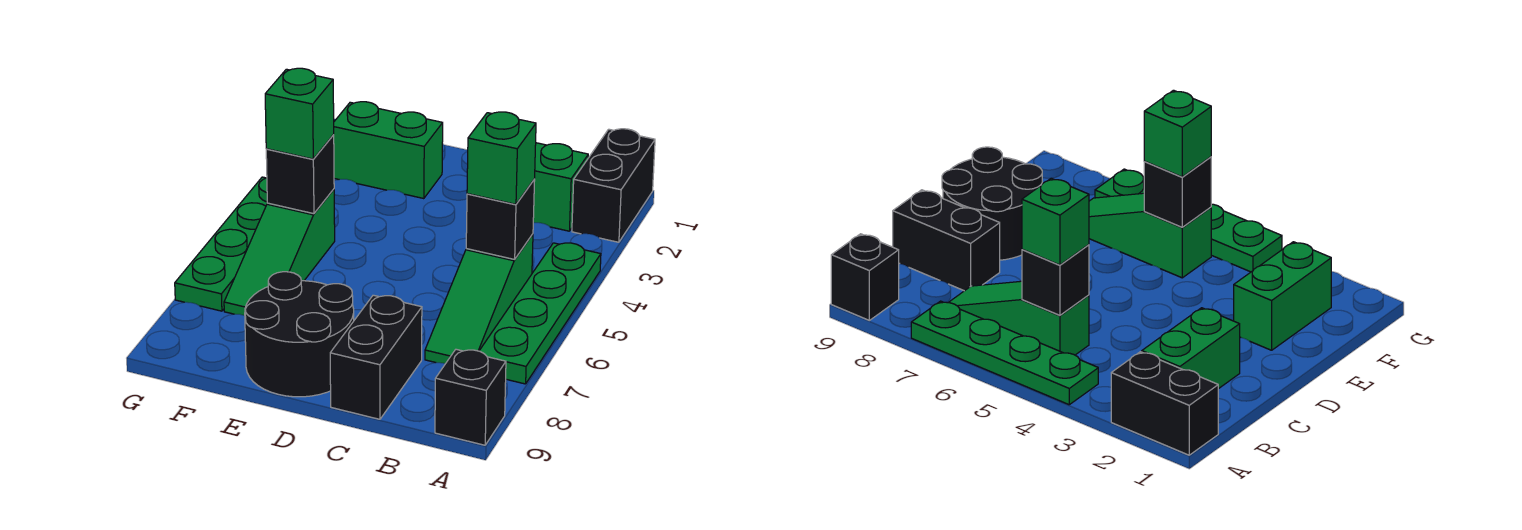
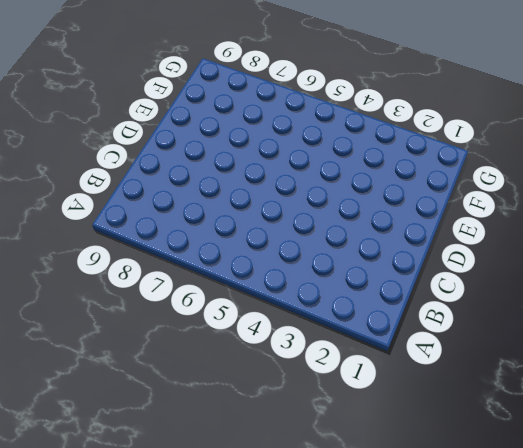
none -> black brick A1:A2 level 1
none -> green plate A4:A7 level 1
none -> black brick A9 level 1

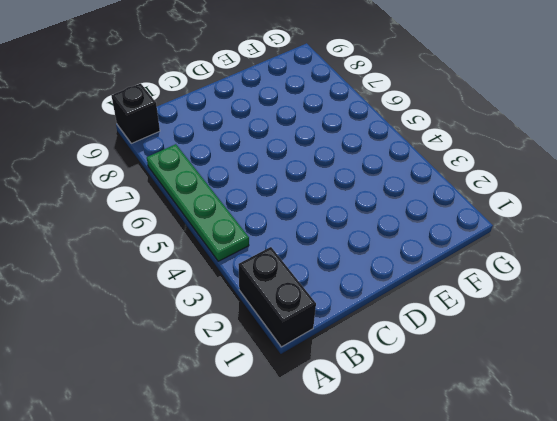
none -> green brick B2:C2 level 1
none -> green slope B5:B7 level 1 top 5
none -> black brick C8:C9 level 1

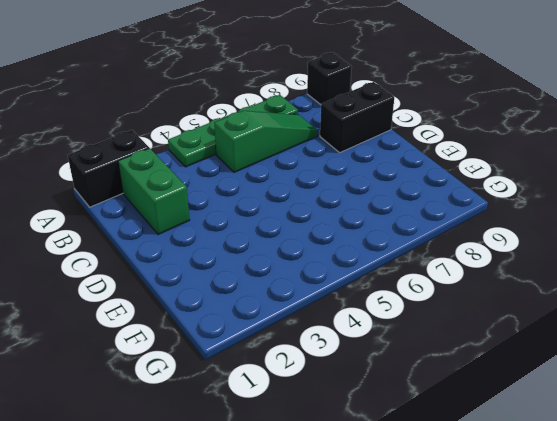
none -> black round brick D8:E9 level 1
none -> green brick E2:F2 level 1
none -> green slope F5:F7 level 1 top 5

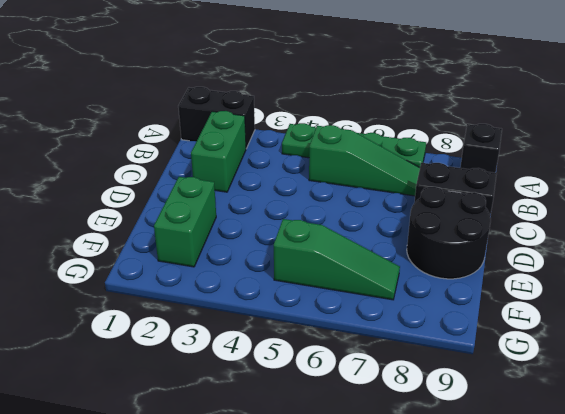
none -> green plate G4:G7 level 1
none -> black brick B5 level 2
none -> black brick F5 level 2

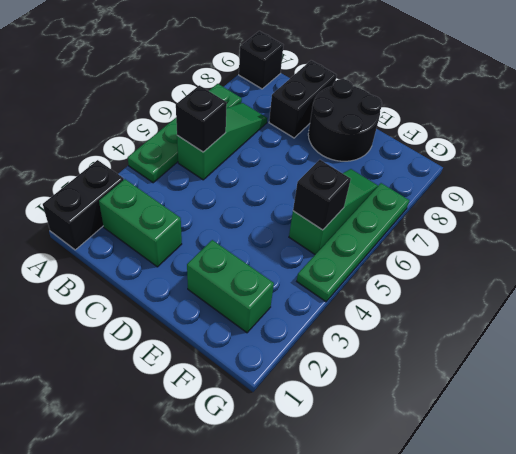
none -> green brick B5 level 3
none -> green brick F5 level 3

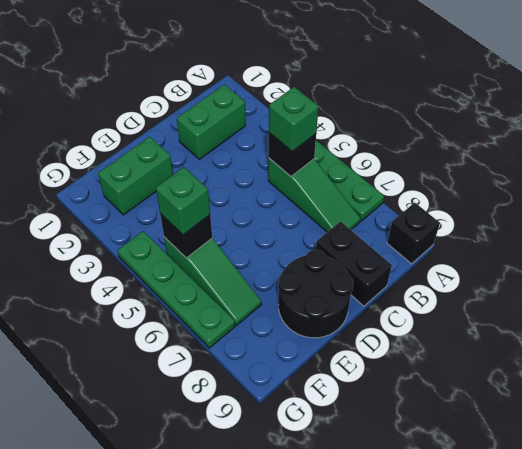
none -> black brick A1:A2 level 1

